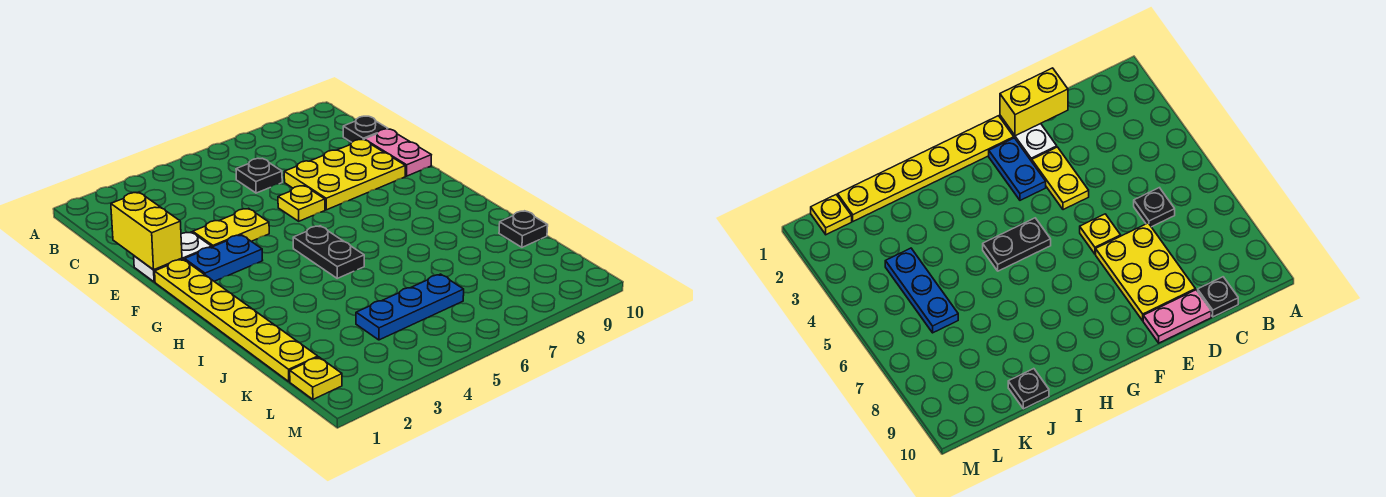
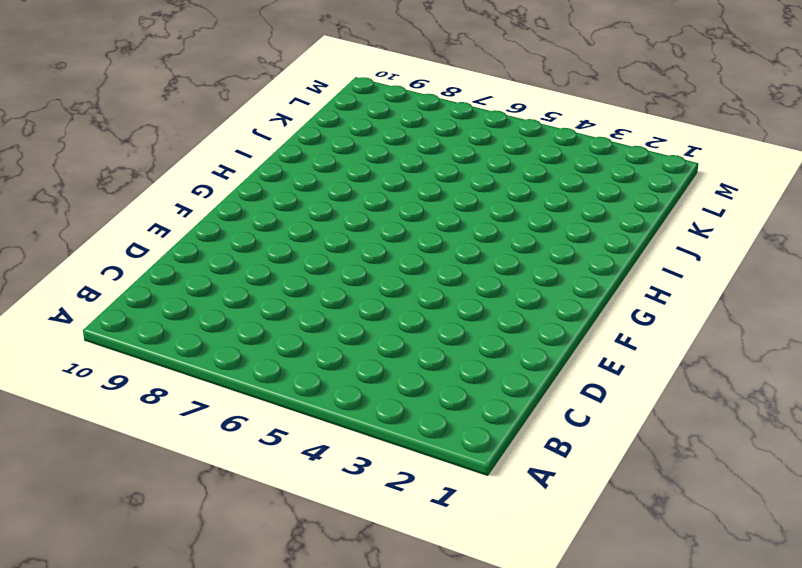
none -> black plate C6 level 1
none -> black plate C10 level 1
none -> yellow plate D7:E9 level 1

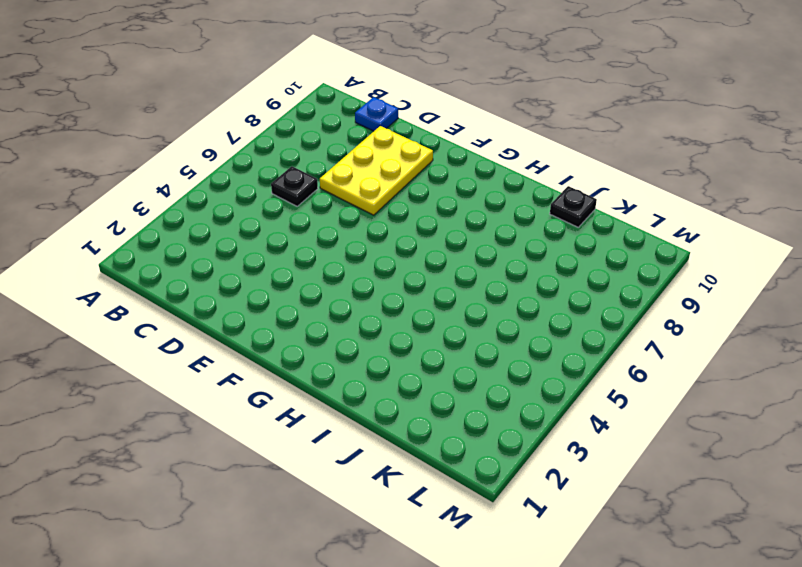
blue plate C10 level 1 -> black plate C10 level 1
none -> pink plate D10:E10 level 1
none -> white plate E1:E2 level 1
none -> yellow plate E3:E4 level 1

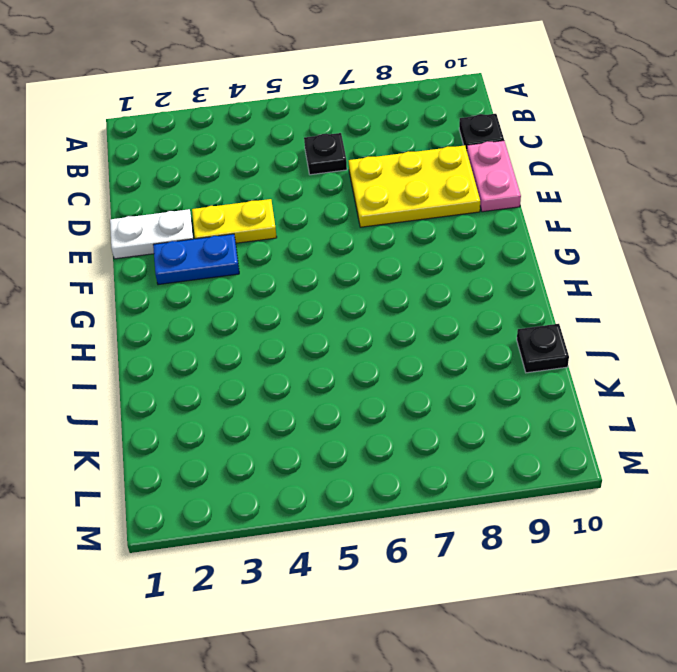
none -> yellow plate E6 level 1
none -> yellow plate F1:K1 level 1
none -> black plate G5:H5 level 1

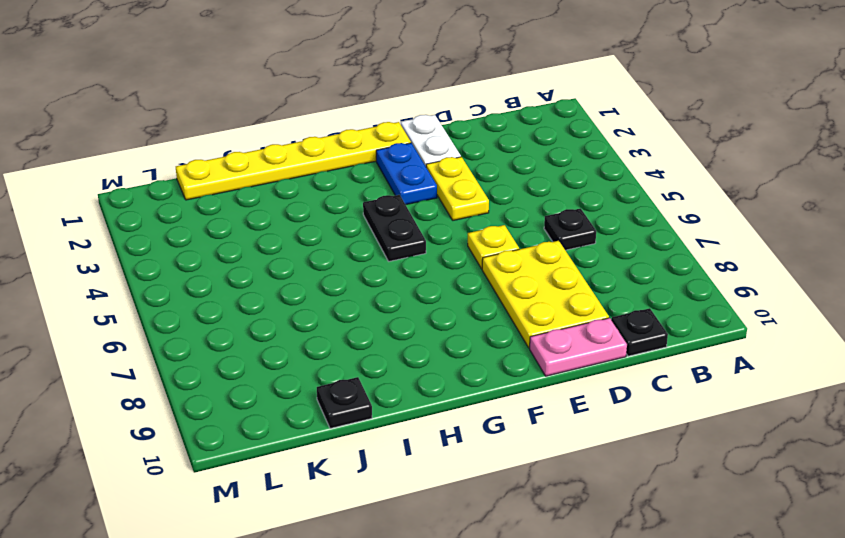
black plate G4:G5 level 1 -> black plate G5:H5 level 1
none -> blue plate K4:K6 level 1
none -> yellow plate L1 level 1
none -> yellow brick D1:E1 level 2

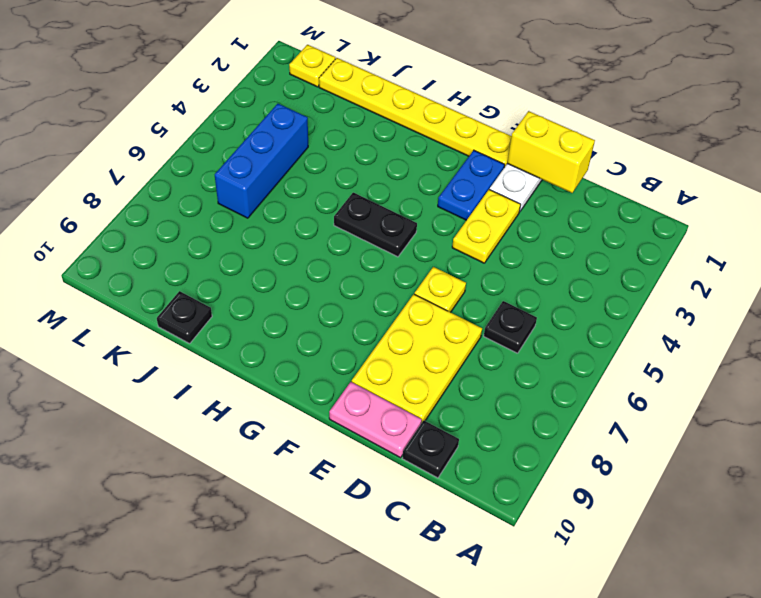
blue brick K4:K6 level 1 -> blue plate K4:K6 level 1

